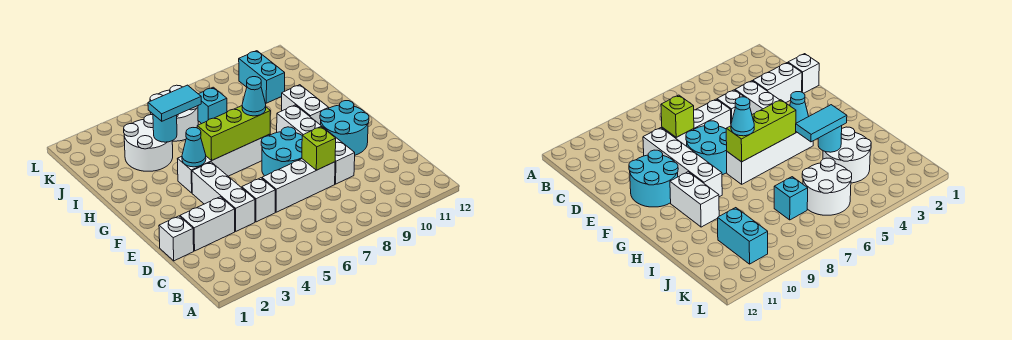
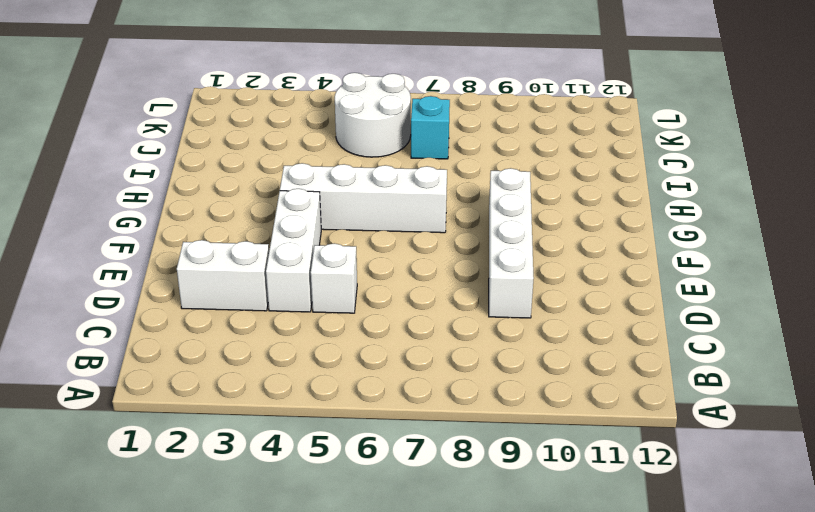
none -> white brick D1 level 1
none -> white brick D6:D8 level 1
none -> cyan round brick E7:F8 level 1

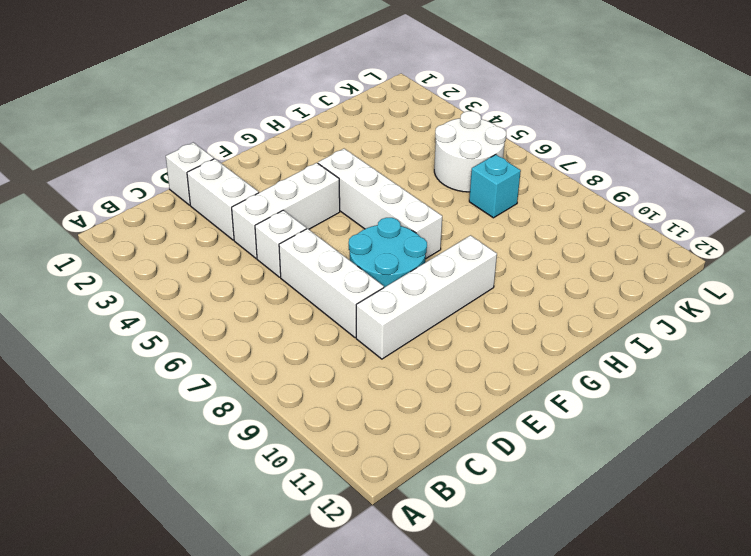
none -> cyan round brick E10:F11 level 1
none -> white brick G10:H10 level 1
none -> white round brick I3:J4 level 1

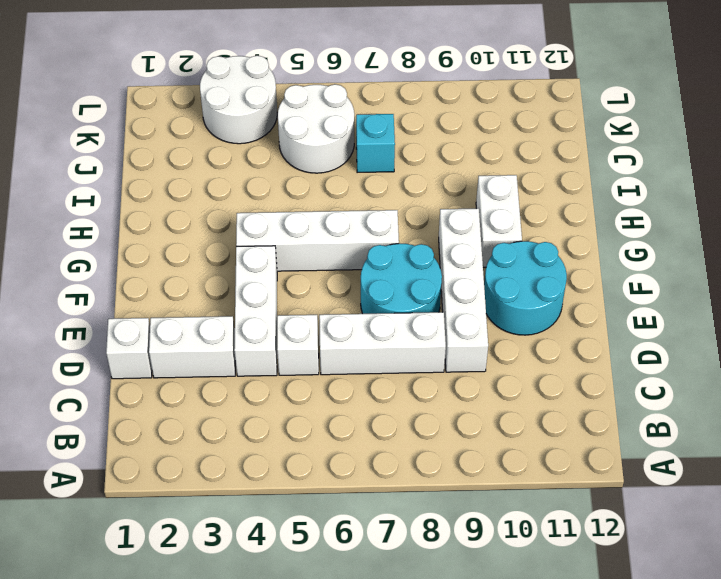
white round brick K3:L4 level 1 -> white round brick I3:J4 level 1
none -> cyan brick J10:K10 level 1
none -> lime brick D8 level 2
none -> cyan cone G4 level 2

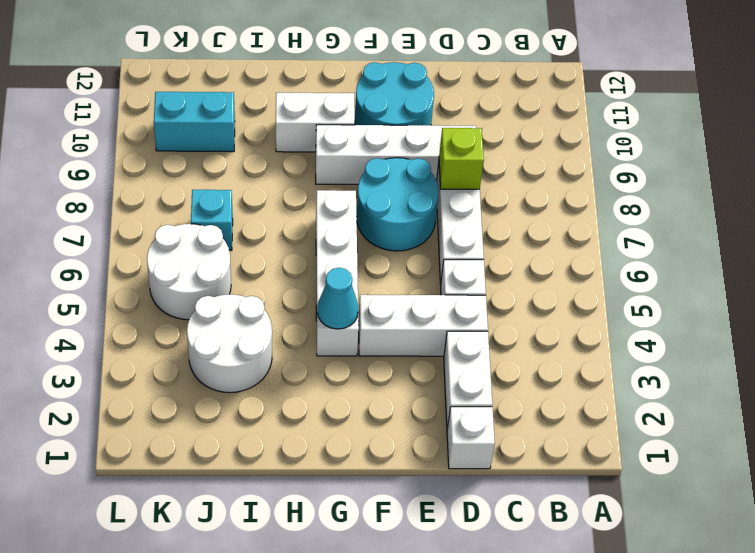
none -> lime brick G5:G7 level 2
none -> cyan round brick I4 level 2
none -> cyan cone G7 level 3

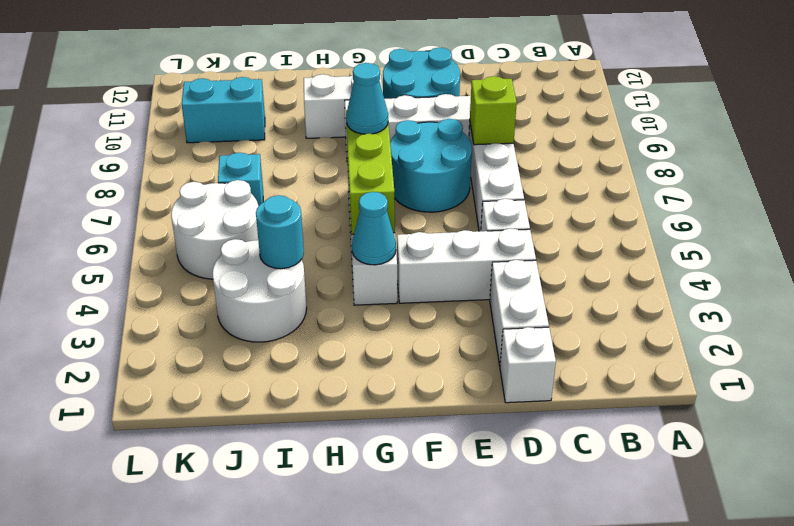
none -> cyan tile I4:I5 level 3

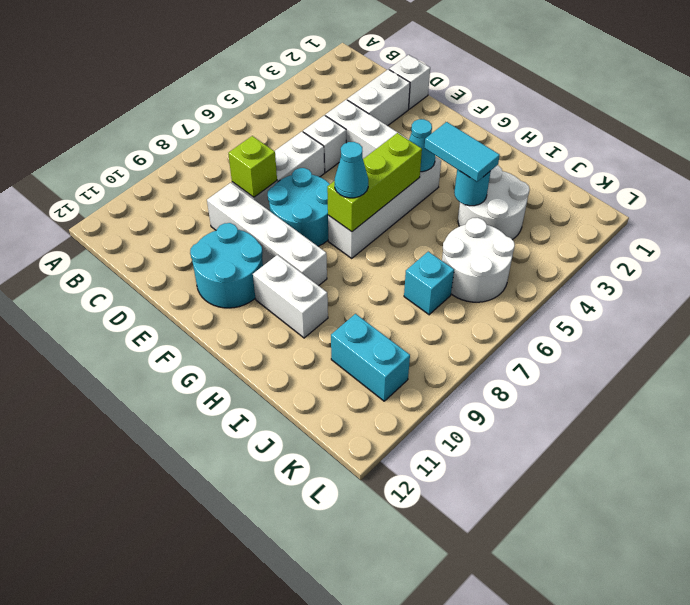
cyan tile H4:I4 level 3 -> cyan tile I4:I5 level 3

